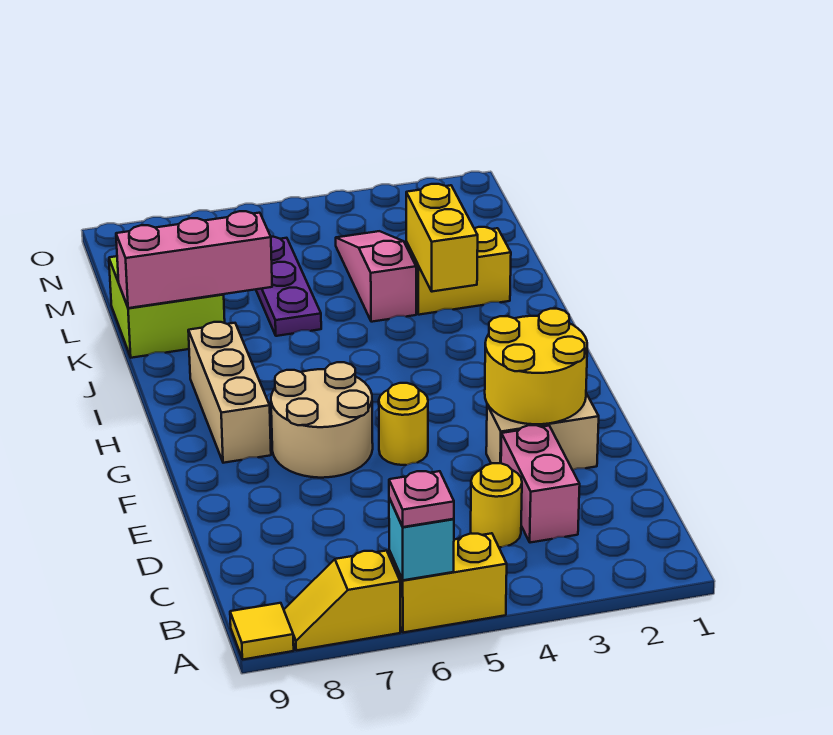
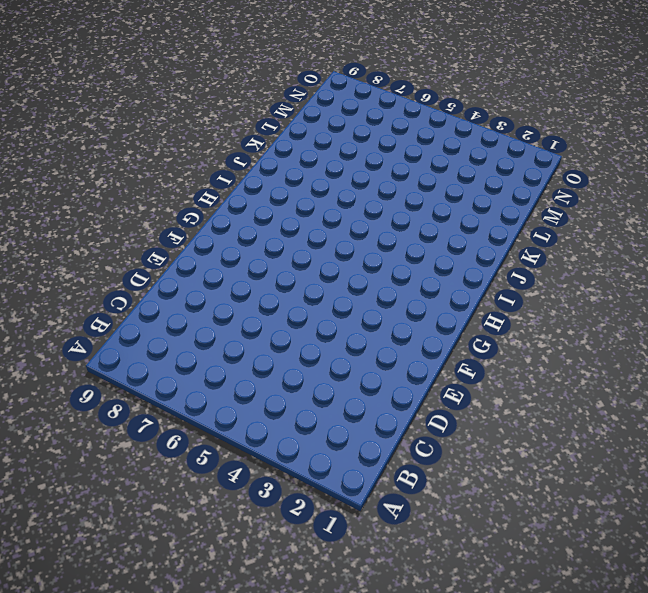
none -> yellow brick A5:A6 level 1
none -> yellow slope A7:A8 level 1 top 7
none -> yellow tile A9 level 1

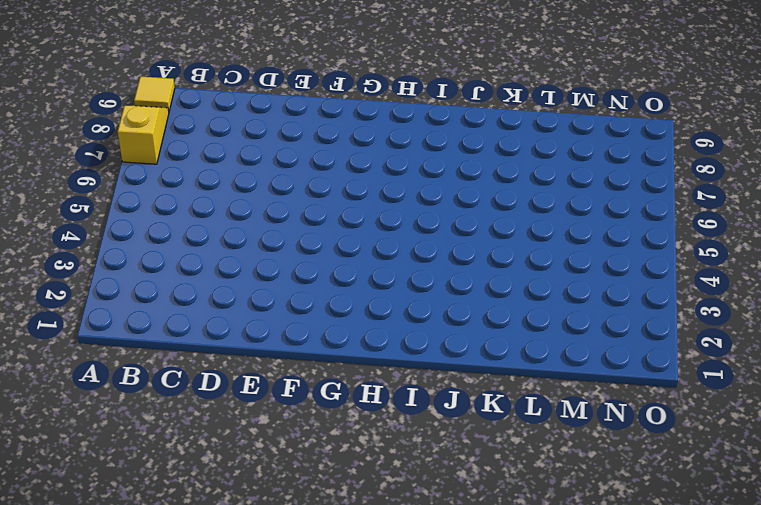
none -> yellow brick A5:A6 level 1
none -> pink brick C3:D3 level 1
none -> yellow round brick C4 level 1

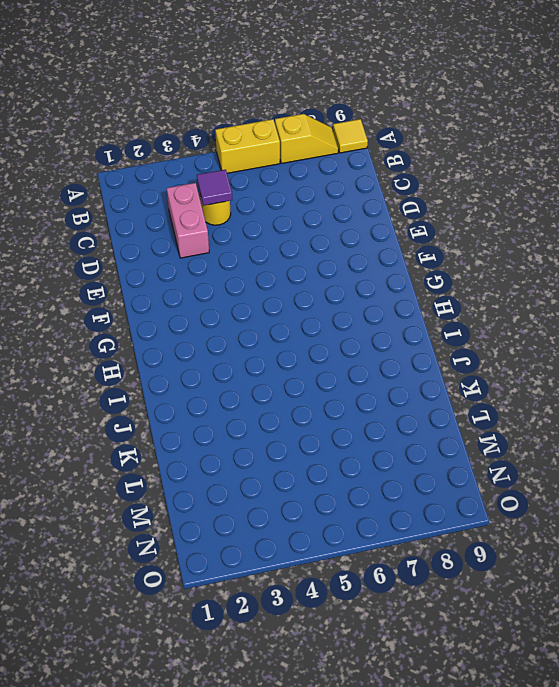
purple tile C4 level 2 -> none
none -> tan brick E2:E3 level 1
none -> yellow round brick F5 level 1
none -> tan round brick F6:G7 level 1

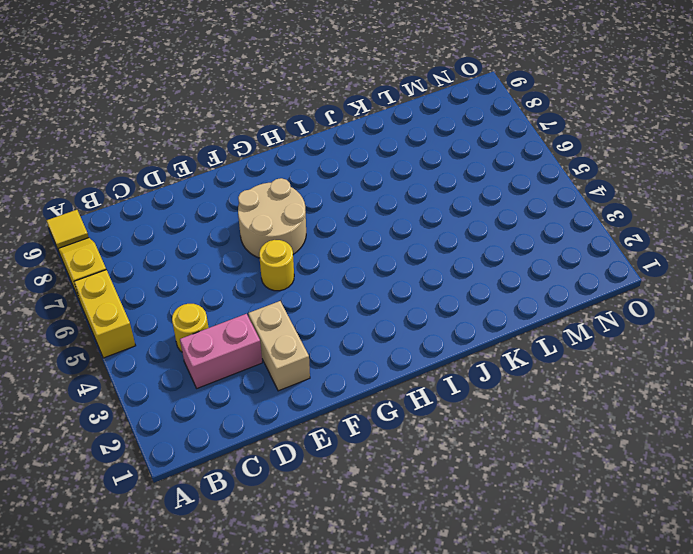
none -> tan brick G8:I8 level 1
none -> yellow brick K2:K3 level 1
none -> pink slope K4:M4 level 1 top K

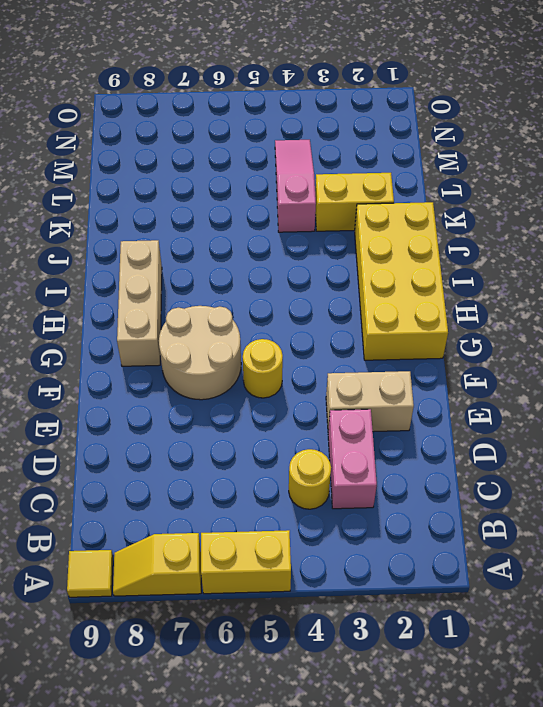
yellow brick G1:J2 level 1 -> none
none -> purple plate K6:M6 level 1
none -> lime brick K8:L9 level 1
none -> cyan brick A6 level 2

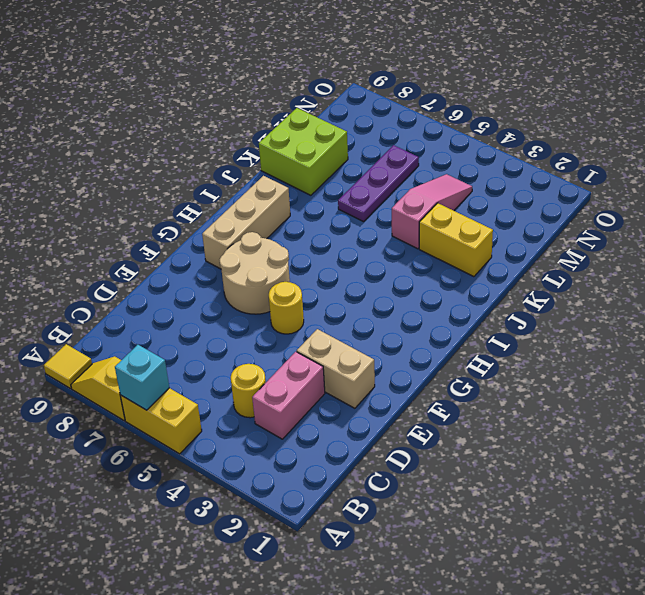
none -> yellow round brick E2:F3 level 2
none -> yellow brick J3:K3 level 2
none -> pink brick K7:K9 level 2

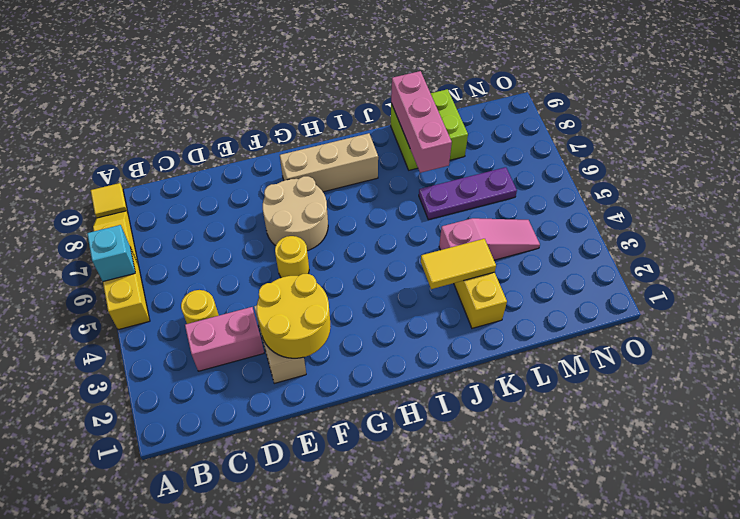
yellow tile J3:K3 level 2 -> yellow brick J3:K3 level 2
none -> pink plate A6 level 3

